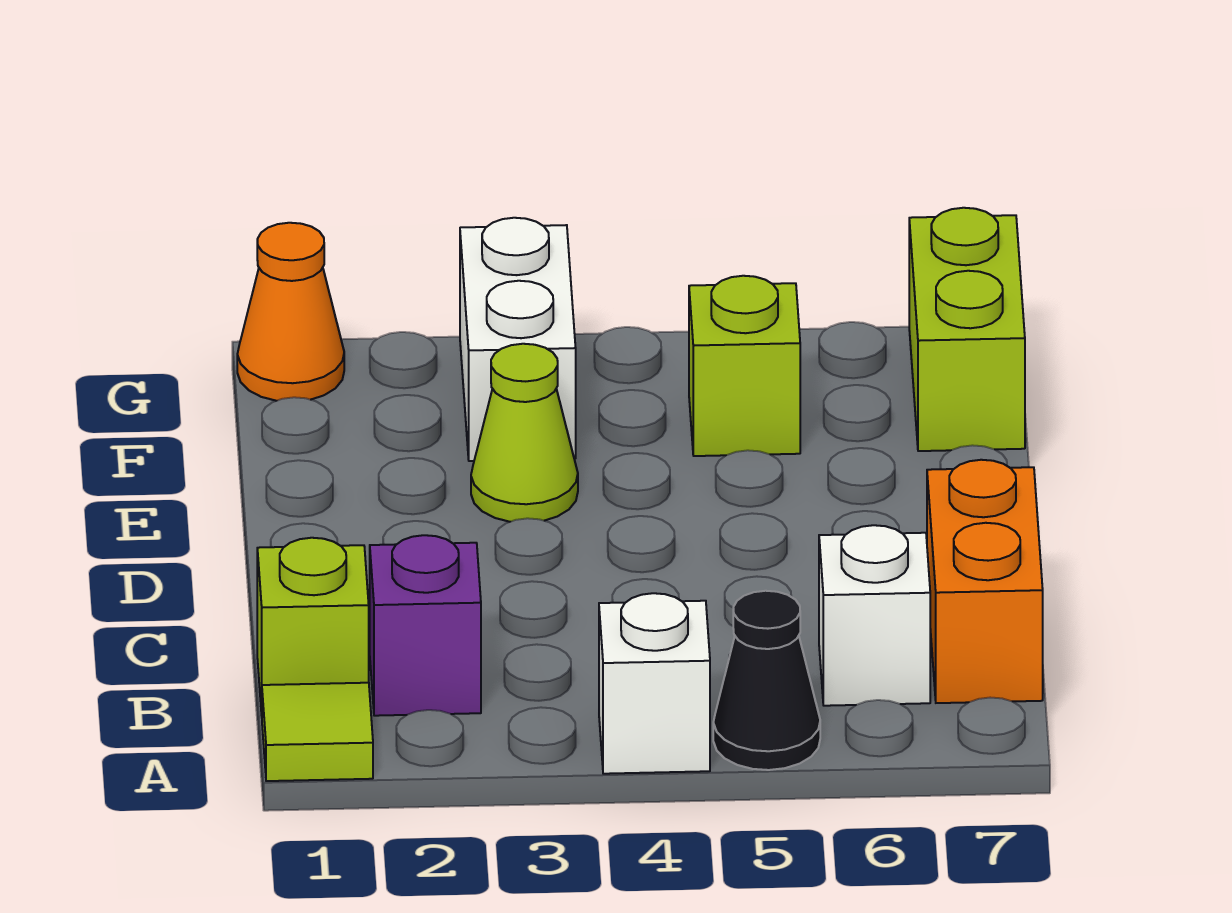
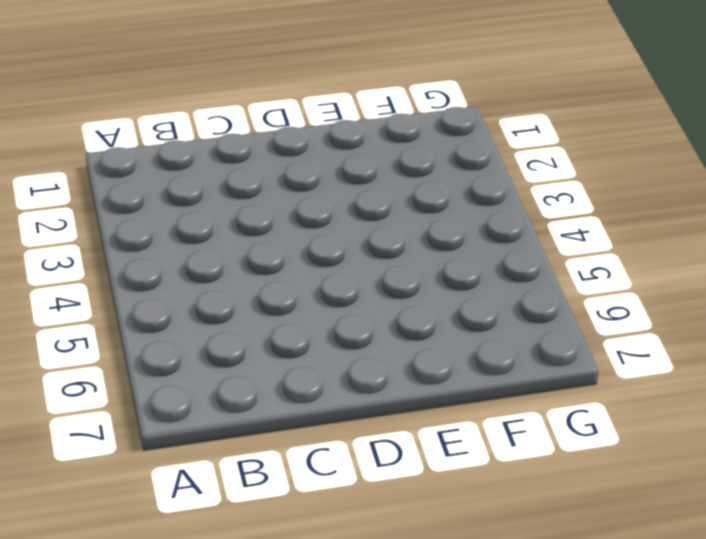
none -> lime tile A1 level 1
none -> white brick A4 level 1
none -> black cone A5 level 1

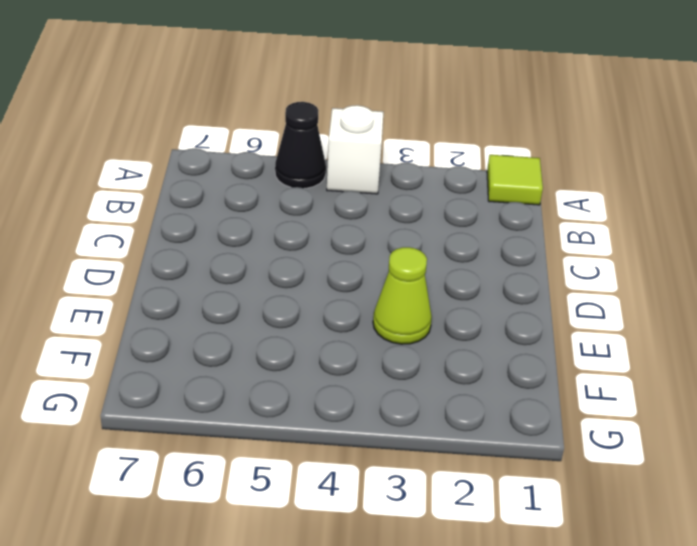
none -> lime brick B1 level 1
none -> purple brick B2 level 1
none -> white brick B6 level 1

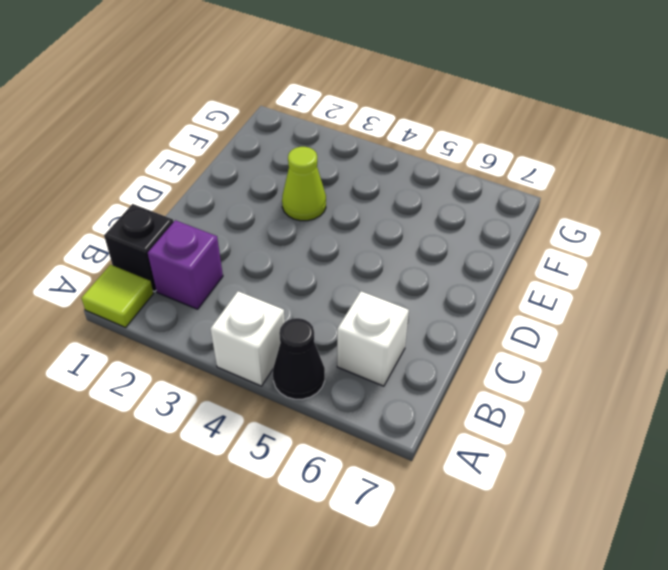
black brick B1 level 1 -> lime brick B1 level 1
none -> orange brick B7:C7 level 1
none -> white brick F3:G3 level 1
none -> lime brick F5 level 1

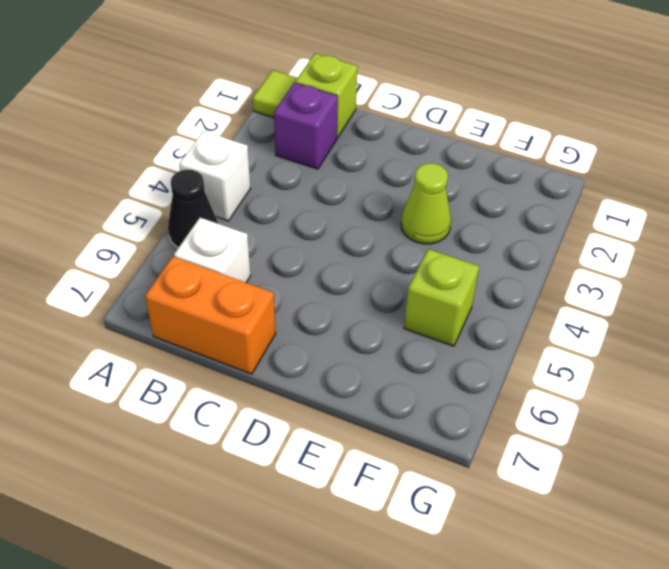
none -> white brick F3:G3 level 1
none -> lime brick F7:G7 level 1
none -> orange cone G1 level 1

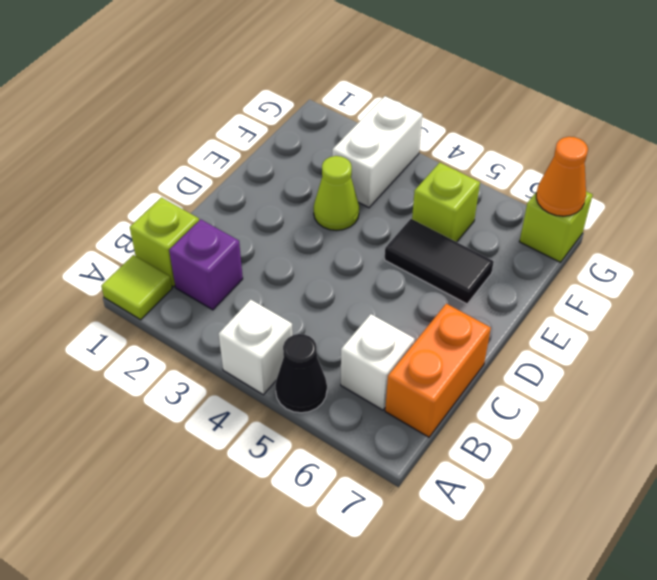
black tile E5:E6 level 1 -> none
lime brick G7 level 1 -> lime brick F7:G7 level 1
orange cone G7 level 2 -> orange cone G1 level 1

